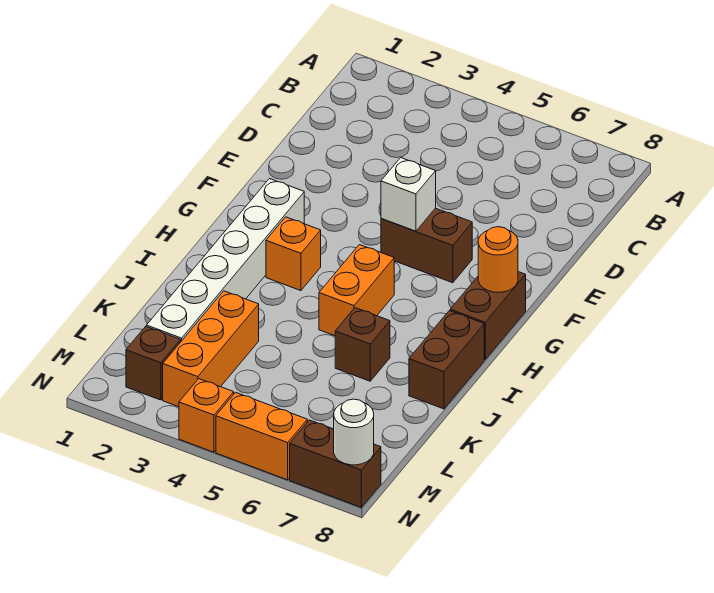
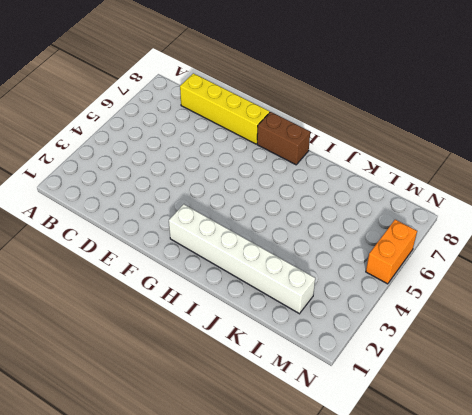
yellow brick C8:F8 level 1 -> none
none -> brown brick F5:F6 level 1
none -> orange brick H3 level 1
none -> orange brick H5:I5 level 1

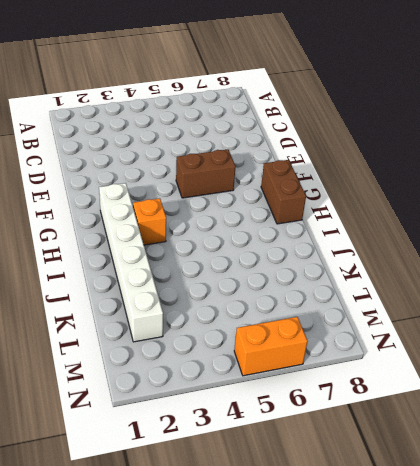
none -> orange brick H5:I5 level 1
none -> brown brick I8:J8 level 1
none -> brown brick J6 level 1

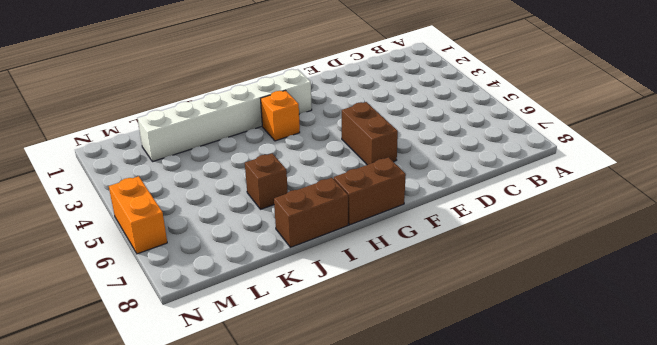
none -> orange brick H5:I5 level 1
none -> orange brick K3:M3 level 1
none -> brown brick M2 level 1

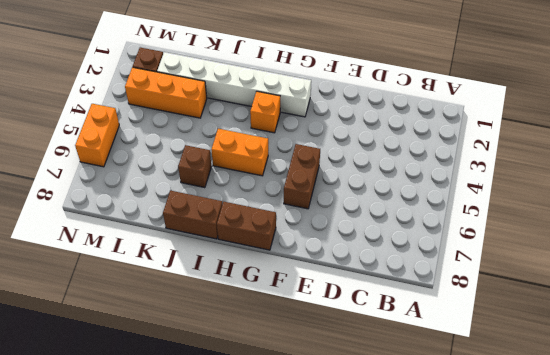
none -> orange brick N4 level 1
none -> brown brick N7:N8 level 1
none -> white brick F5 level 2

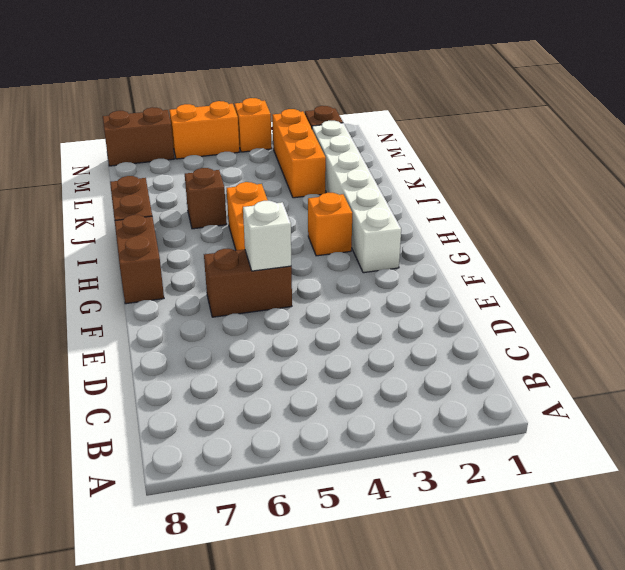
none -> orange round brick G8 level 2
none -> white round brick N8 level 2

